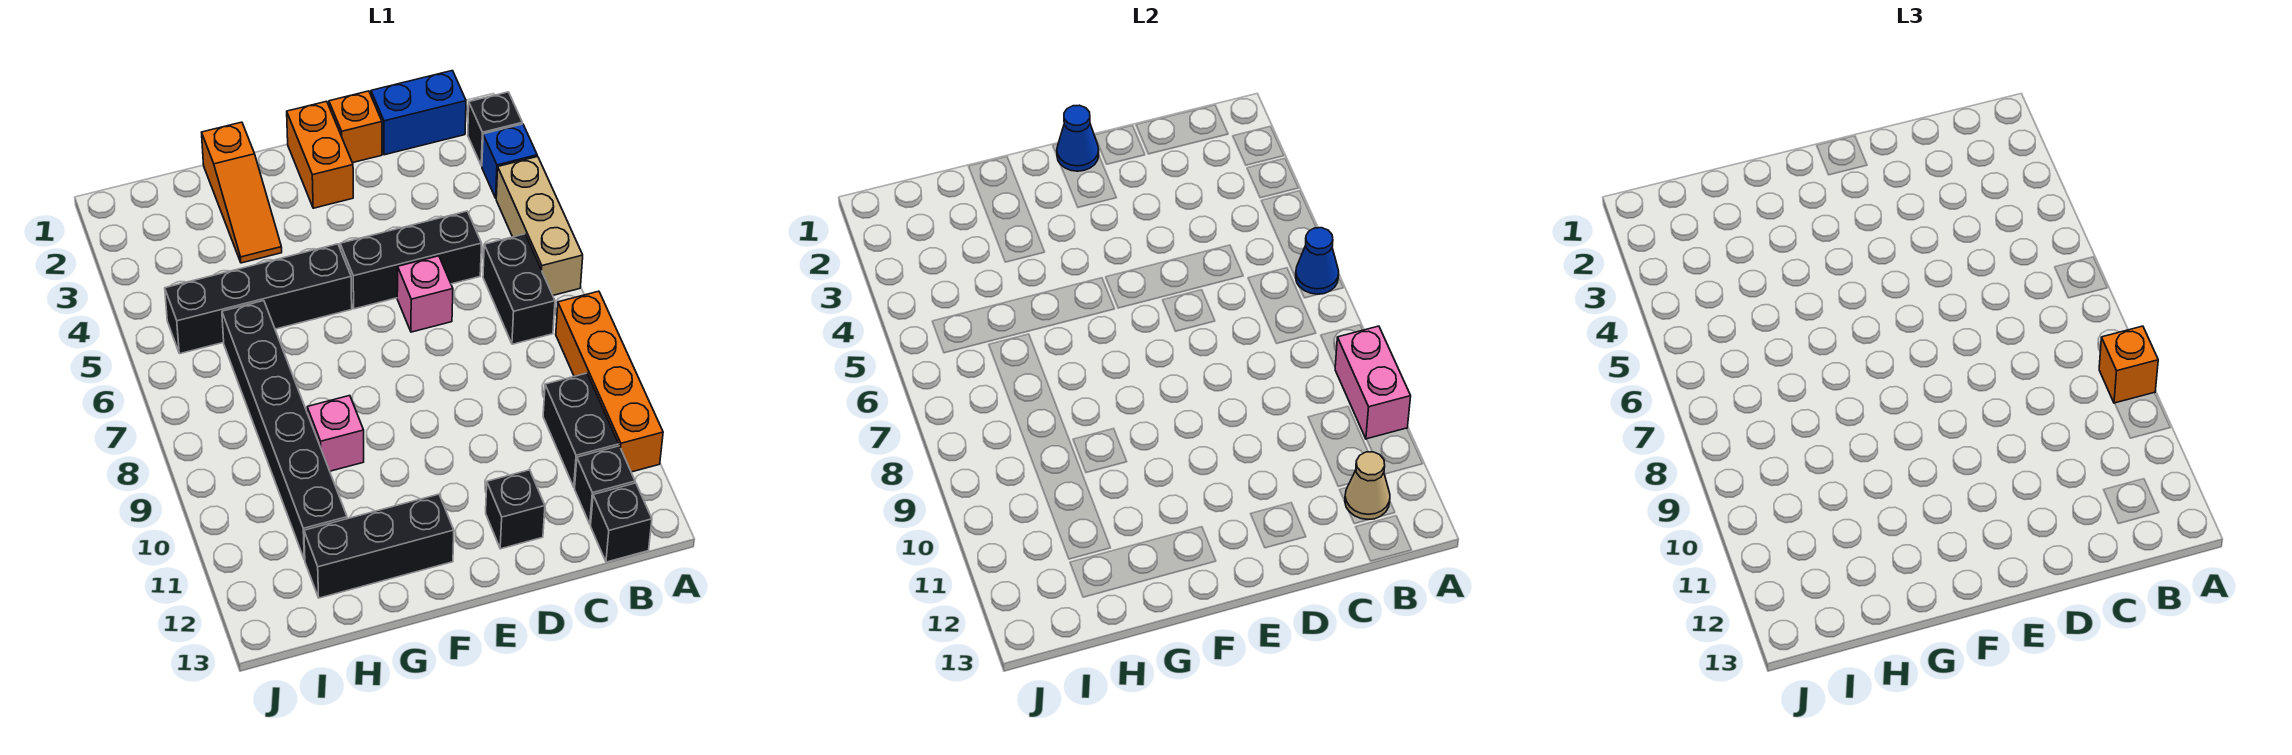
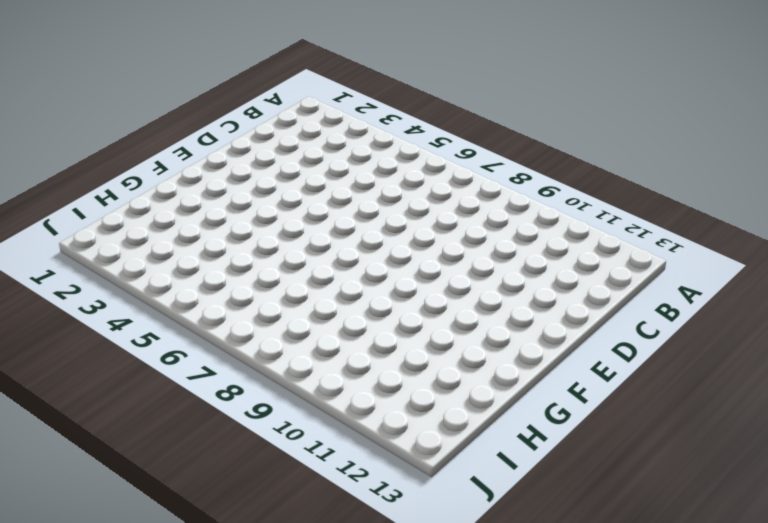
none -> black brick A2 level 1
none -> blue brick A3 level 1
none -> tan brick A4:A6 level 1

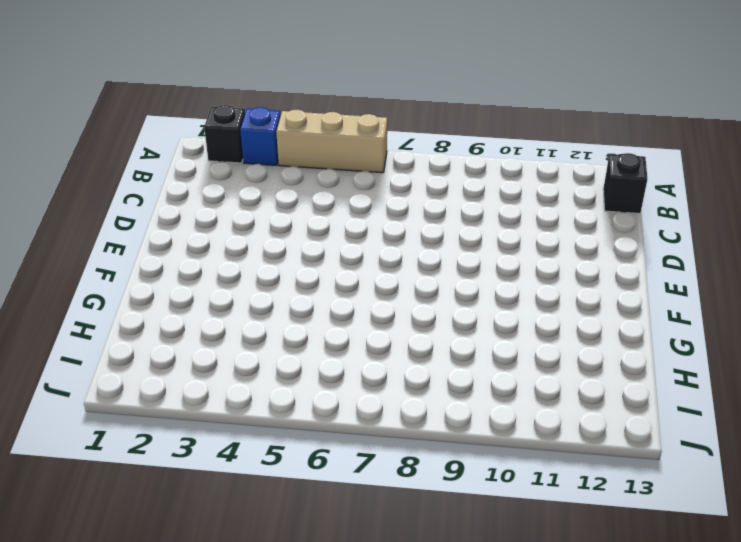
none -> orange brick A8:A11 level 1
none -> blue brick B1:C1 level 1
none -> black brick B6:B7 level 1

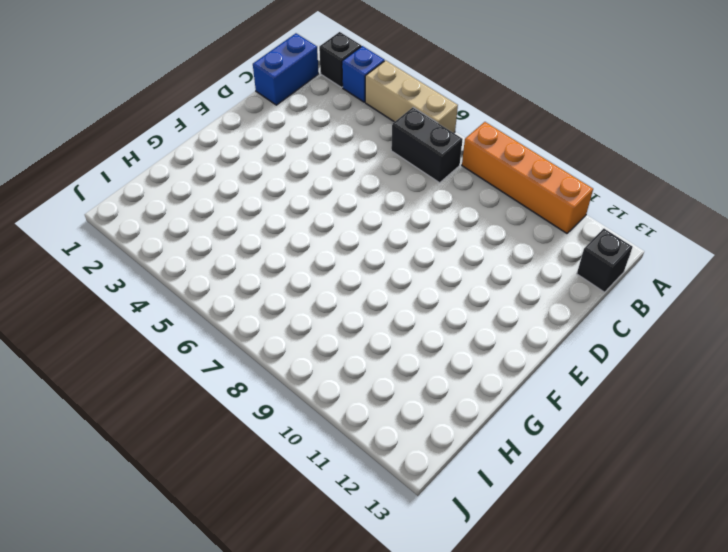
none -> black brick B10:B11 level 1
none -> black brick B12 level 1
none -> black brick C5:E5 level 1

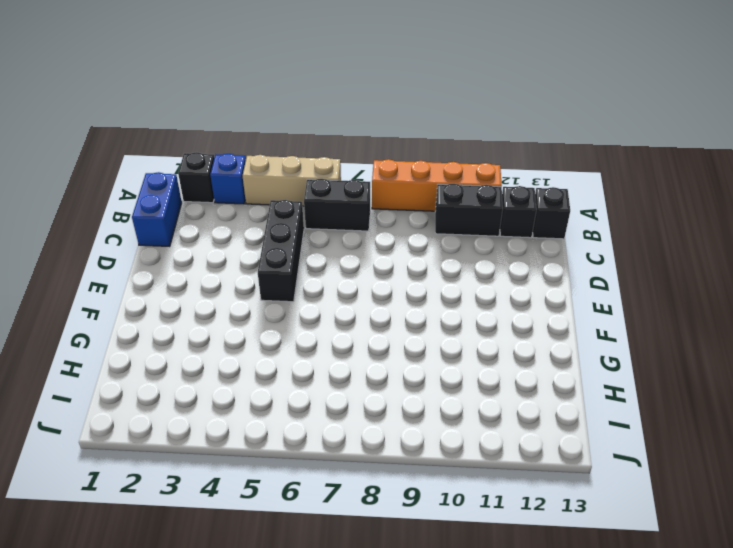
none -> orange brick D1 level 1
none -> pink brick D6 level 1
none -> black brick D12 level 1

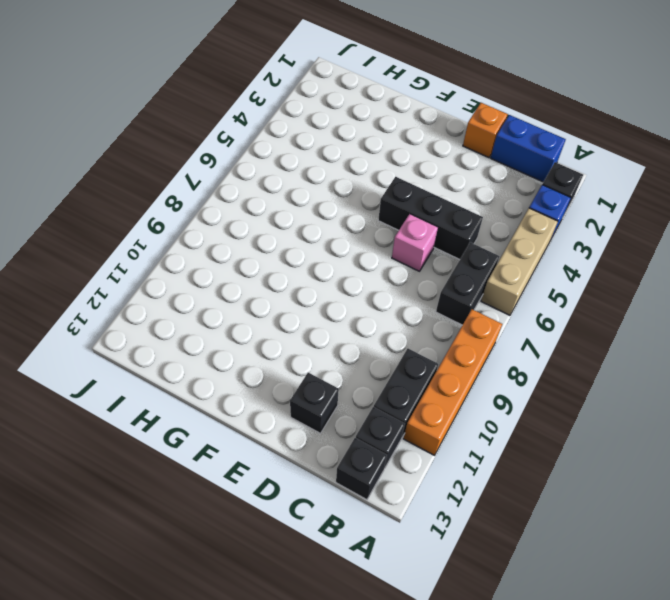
none -> orange brick E1:E2 level 1
none -> black brick F5:I5 level 1
none -> black brick F12:H12 level 1

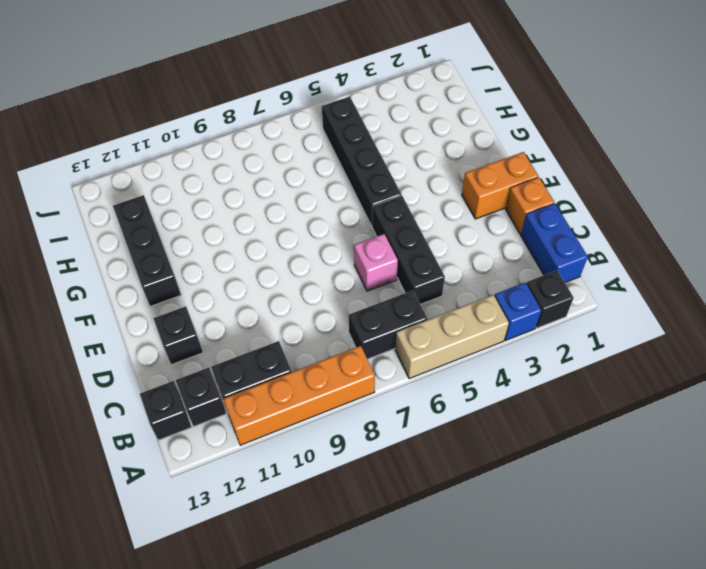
none -> orange slope G1:G3 level 1 top 1
none -> pink brick G9 level 1
none -> black brick H6:H11 level 1

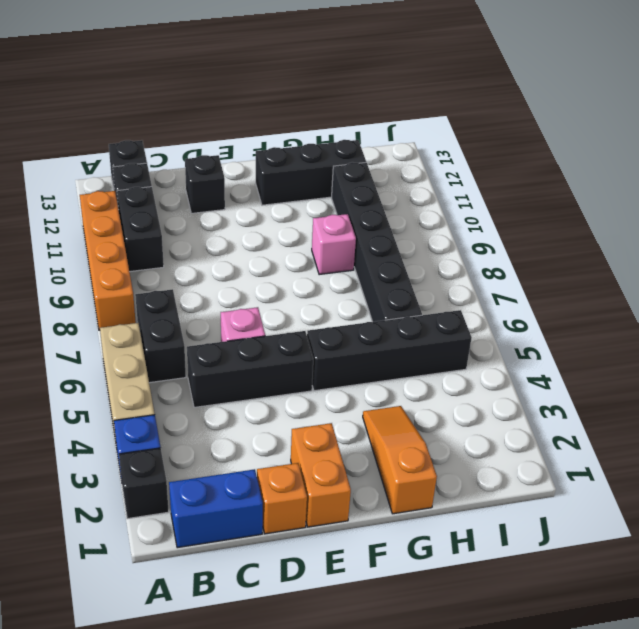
none -> blue cone A6 level 2
none -> pink brick A9:A10 level 2
none -> tan cone B12 level 2

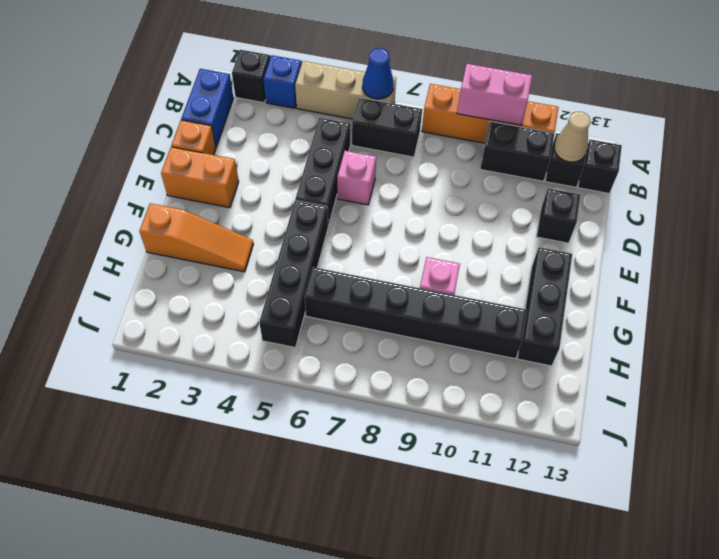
none -> blue cone E1 level 2
none -> orange brick A9 level 3

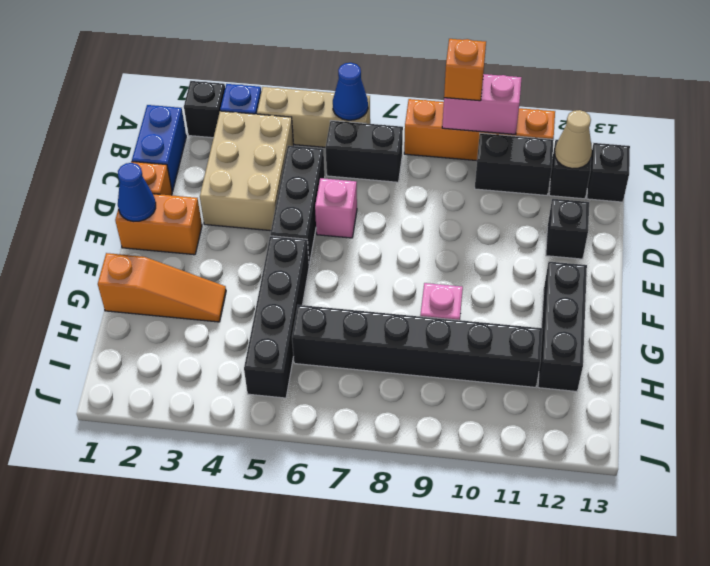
tan brick B3:D4 level 1 -> none

